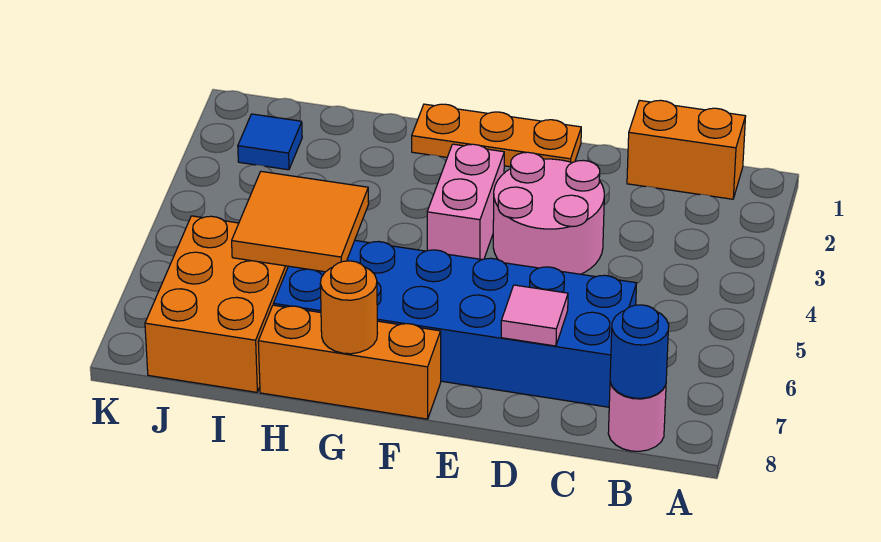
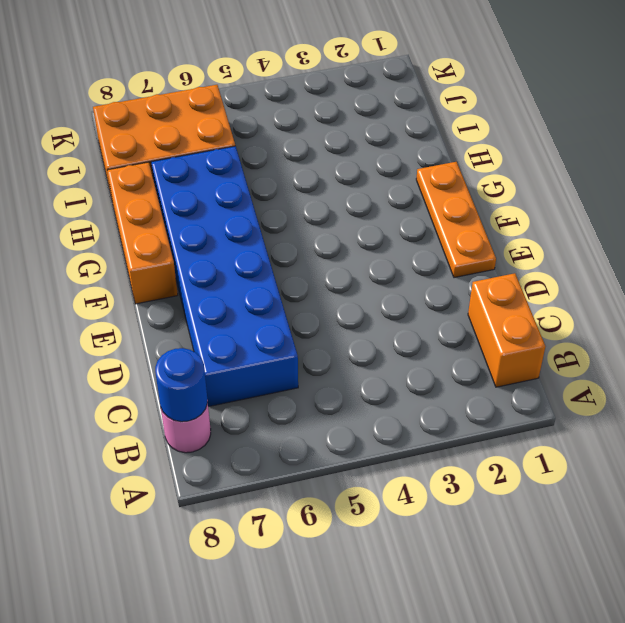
none -> pink round brick D3:E4 level 1
none -> pink brick F3:F4 level 1
none -> blue tile J2 level 1

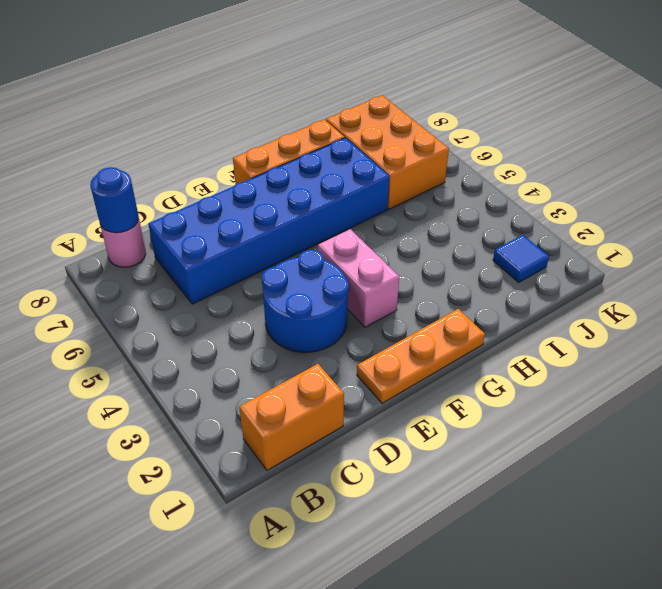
blue round brick D3:E4 level 1 -> pink round brick D3:E4 level 1
none -> pink tile D7 level 2
none -> orange round brick G8 level 2
none -> orange tile H5:I6 level 2

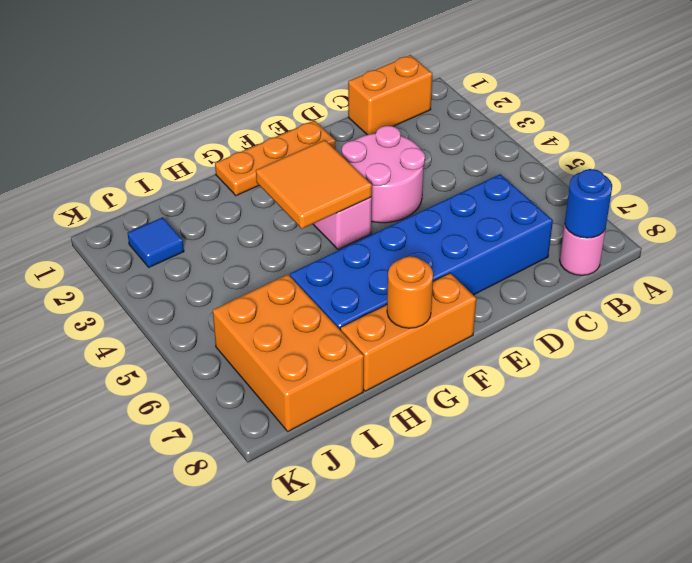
orange tile F3:G4 level 2 -> orange tile H5:I6 level 2
none -> pink tile D7 level 2

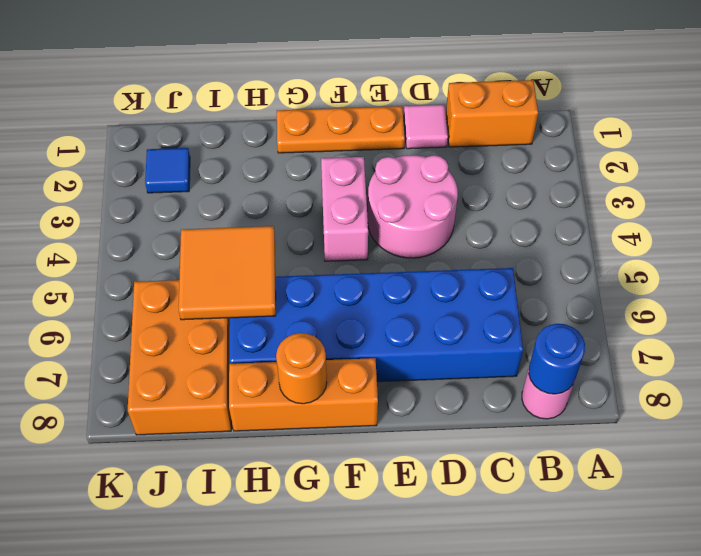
pink tile D1 level 1 -> pink tile D7 level 2

